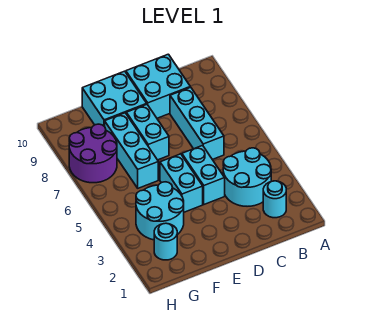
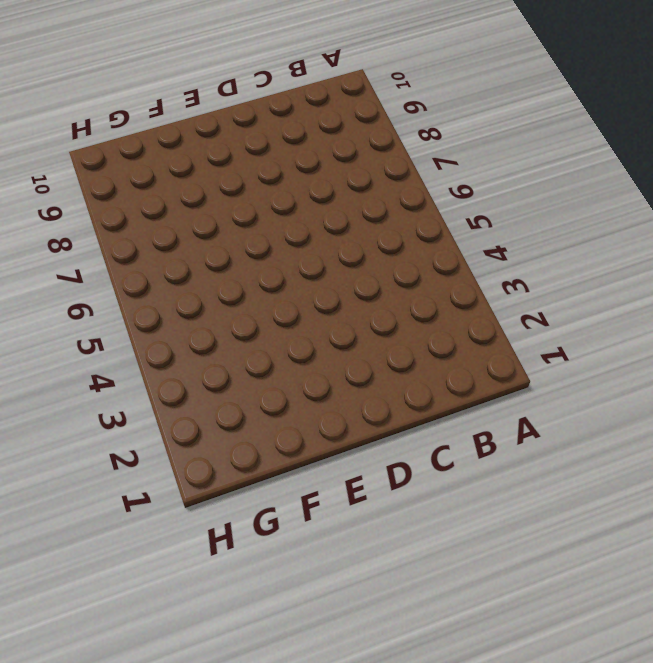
none -> cyan round brick B2 level 1
none -> cyan round brick B3:C4 level 1
none -> cyan brick C6:C8 level 1

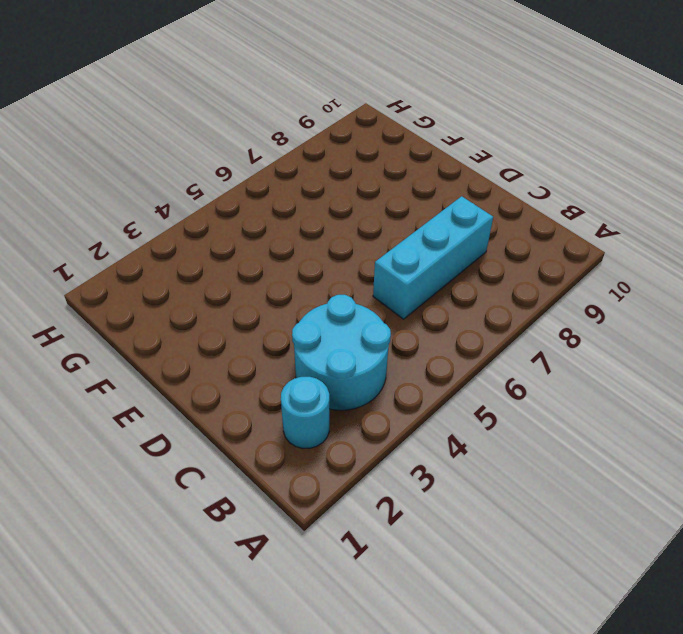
none -> cyan brick C9:D10 level 1
none -> cyan brick D4:D5 level 1
none -> cyan brick E4:E5 level 1

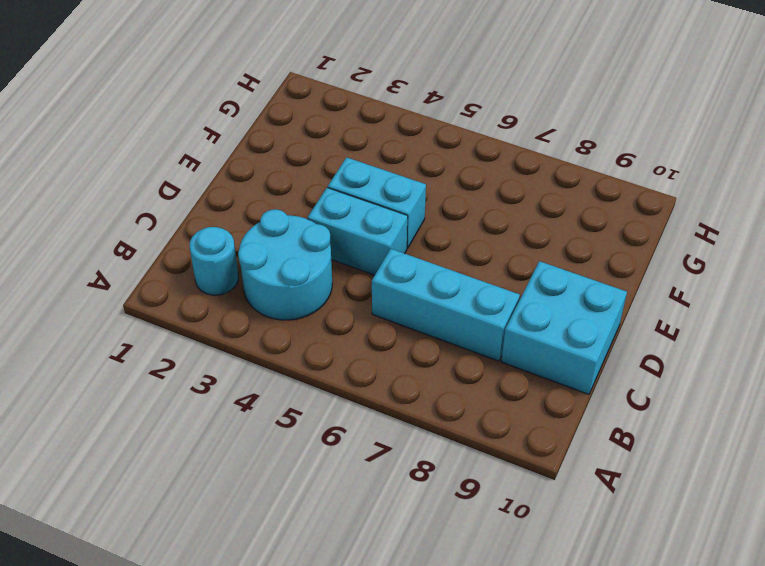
none -> cyan brick E7:E8 level 1
none -> cyan brick E9:F10 level 1
none -> cyan round brick F3:G4 level 1

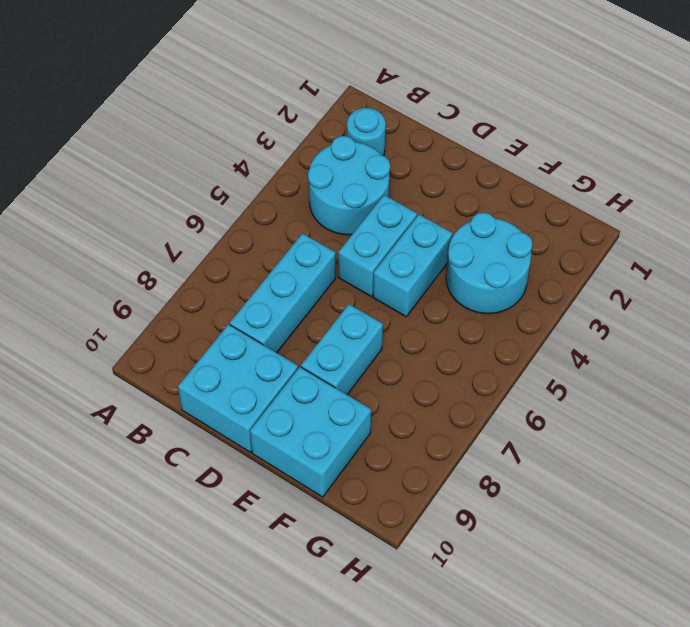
none -> cyan brick F6:F8 level 1
none -> cyan round brick G2 level 1
none -> purple round brick G7:H8 level 1

